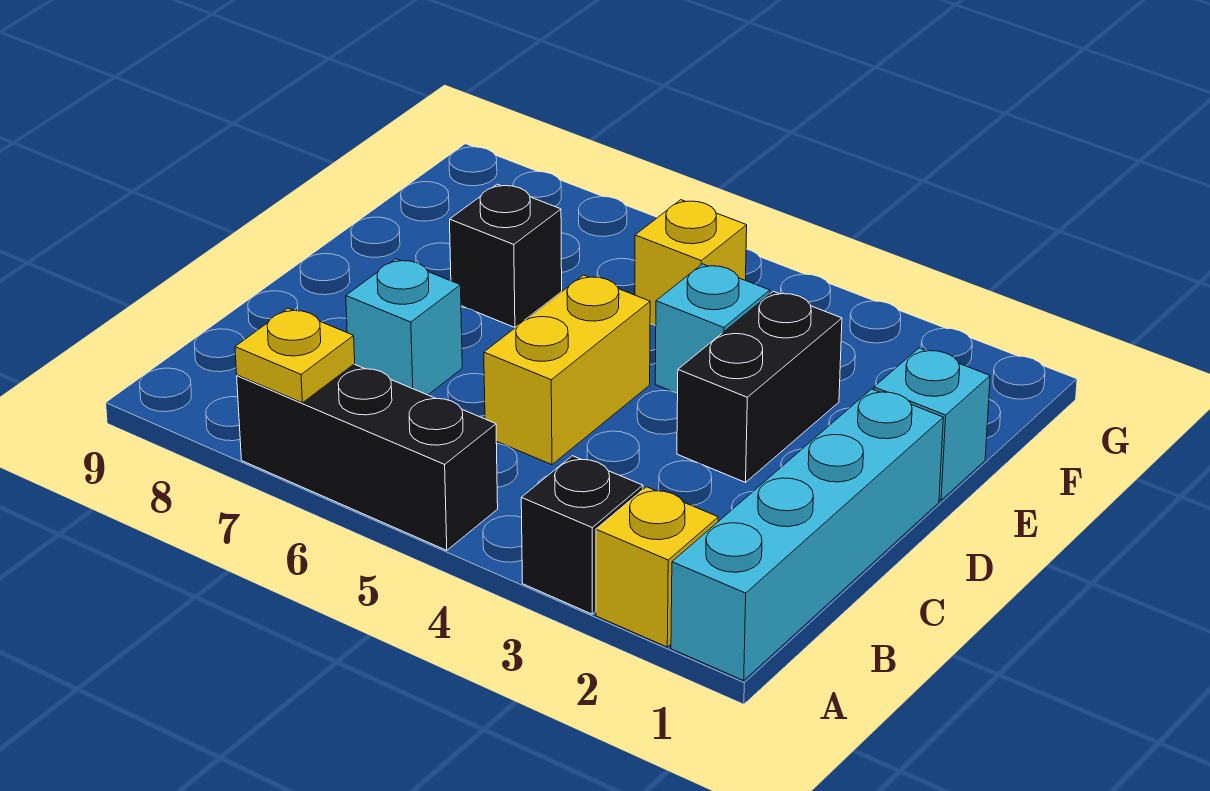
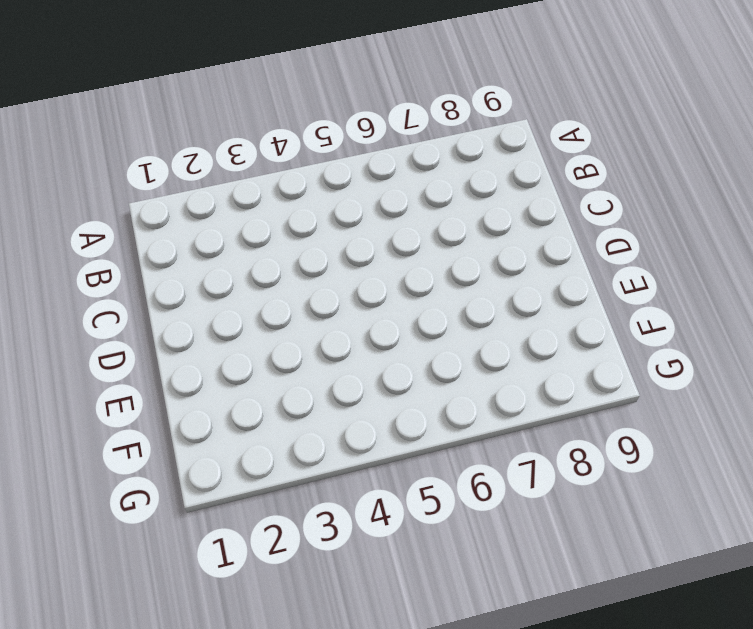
none -> cyan brick A1:D1 level 1
none -> yellow brick A2 level 1
none -> black brick A3 level 1

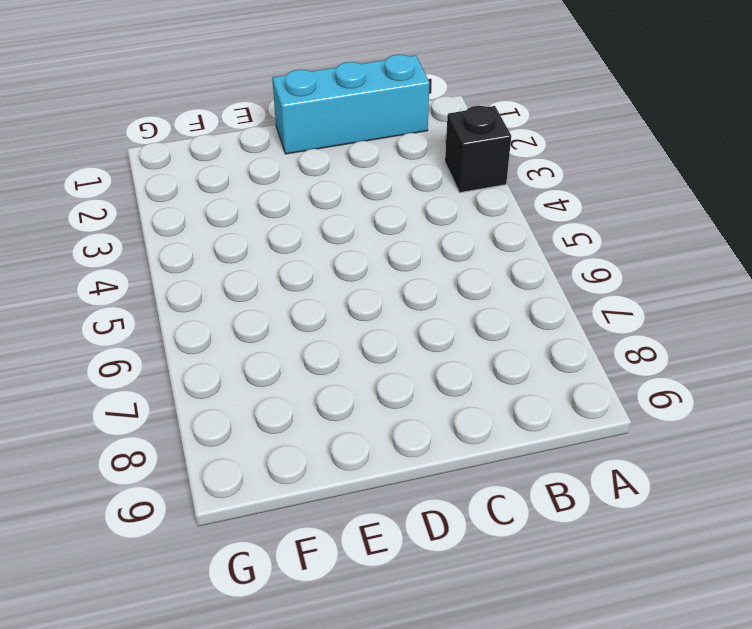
cyan brick B1:D1 level 1 -> cyan brick A1:D1 level 1
none -> yellow brick A2 level 1
none -> black brick A5:A7 level 1
none -> yellow brick C5:D5 level 1

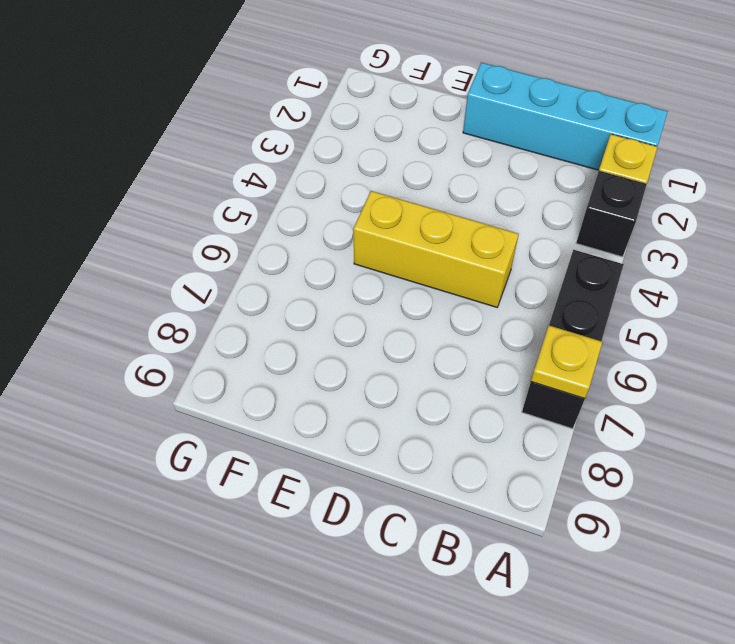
yellow brick C5:E5 level 1 -> yellow brick C5:D5 level 1
none -> cyan brick C7 level 1
none -> black brick D3:E3 level 1
none -> cyan brick E1 level 1

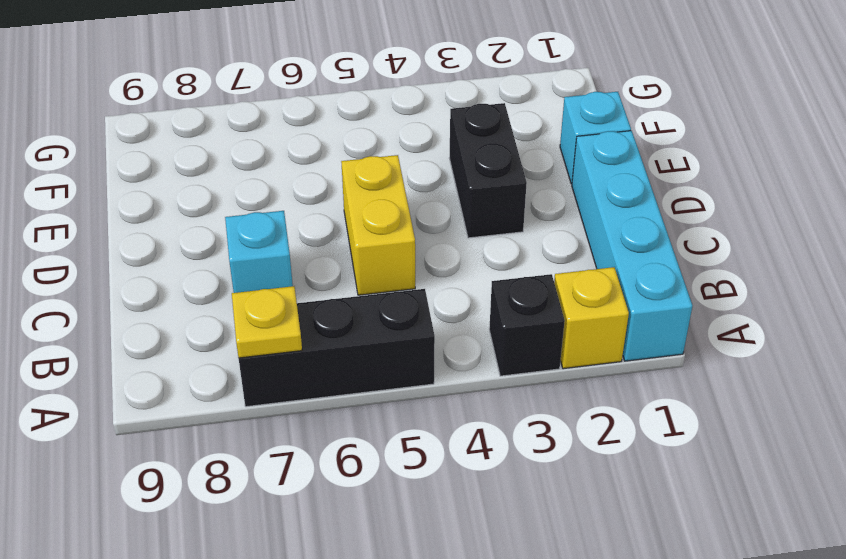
none -> cyan brick E4 level 1
none -> black brick E7 level 1
none -> yellow brick F5 level 1

